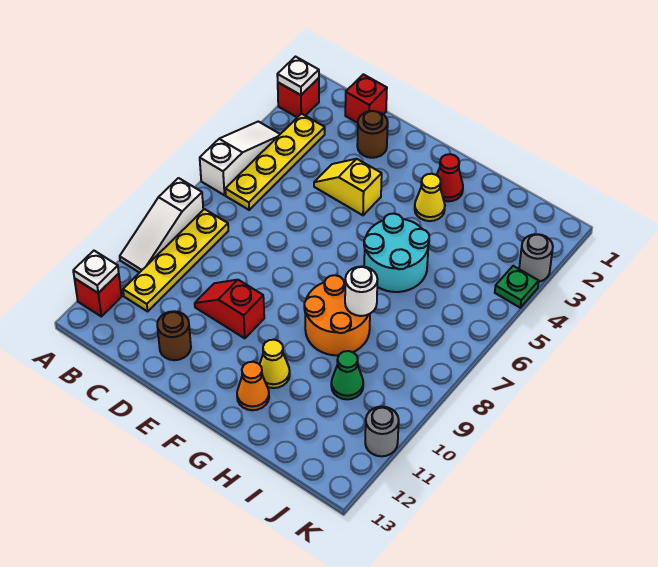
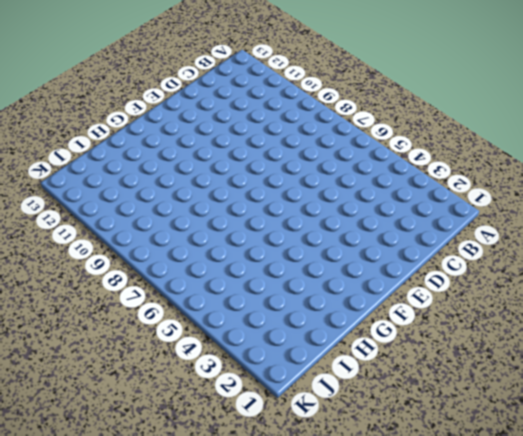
none -> red brick A2 level 1
none -> white slope A4:A6 level 1 top 6
none -> white slope A8:A10 level 1 top 8

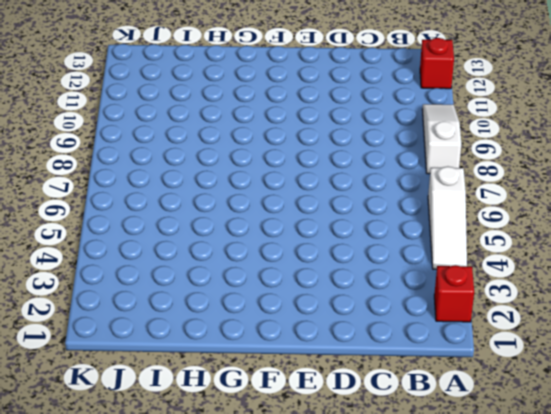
none -> yellow plate B3:B6 level 1
none -> yellow plate B8:B11 level 1
none -> red brick C1 level 1

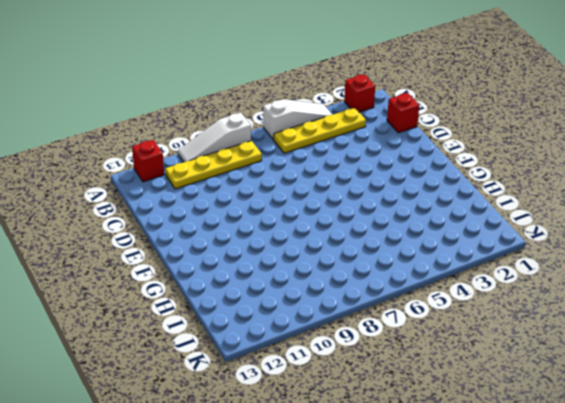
none -> brown round brick D2 level 1
none -> yellow slope D4:E4 level 1 top E
none -> red slope D10:E10 level 1 top E

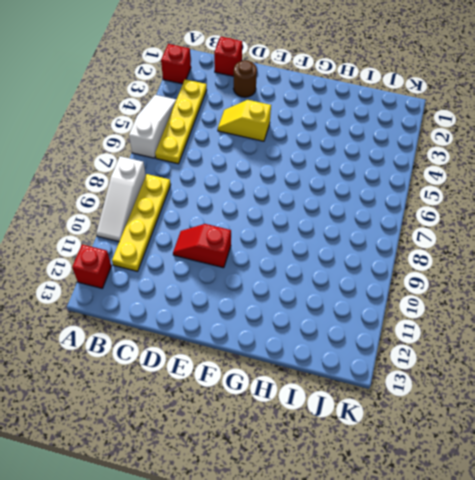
none -> brown round brick D12 level 1
none -> red cone G2 level 1
none -> yellow cone G3 level 1

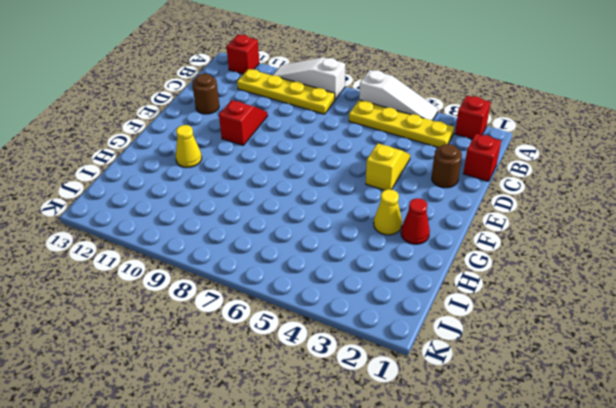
none -> cyan round brick G5:H6 level 1
none -> orange round brick G8:H9 level 1
none -> orange cone G12 level 1

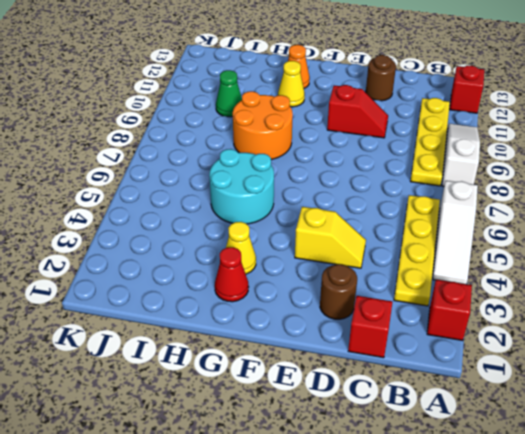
none -> grey round brick K3 level 1
none -> green plate K4 level 1
none -> grey round brick K11 level 1

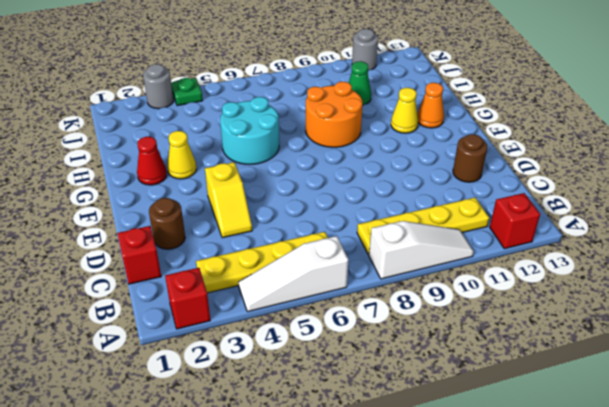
none -> red slope D10:E10 level 1 top E
none -> white plate A2 level 2
none -> white plate A12 level 2

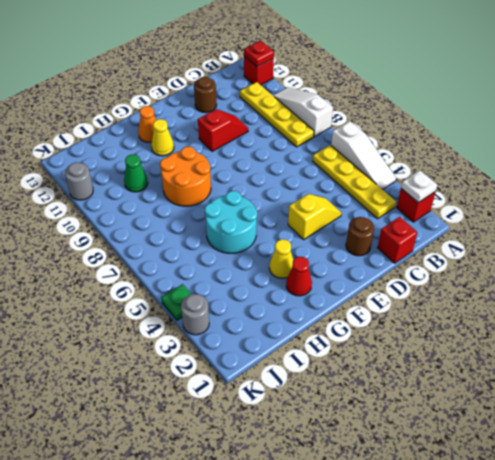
red plate A12 level 2 -> white plate A12 level 2
none -> white round brick H8 level 2

